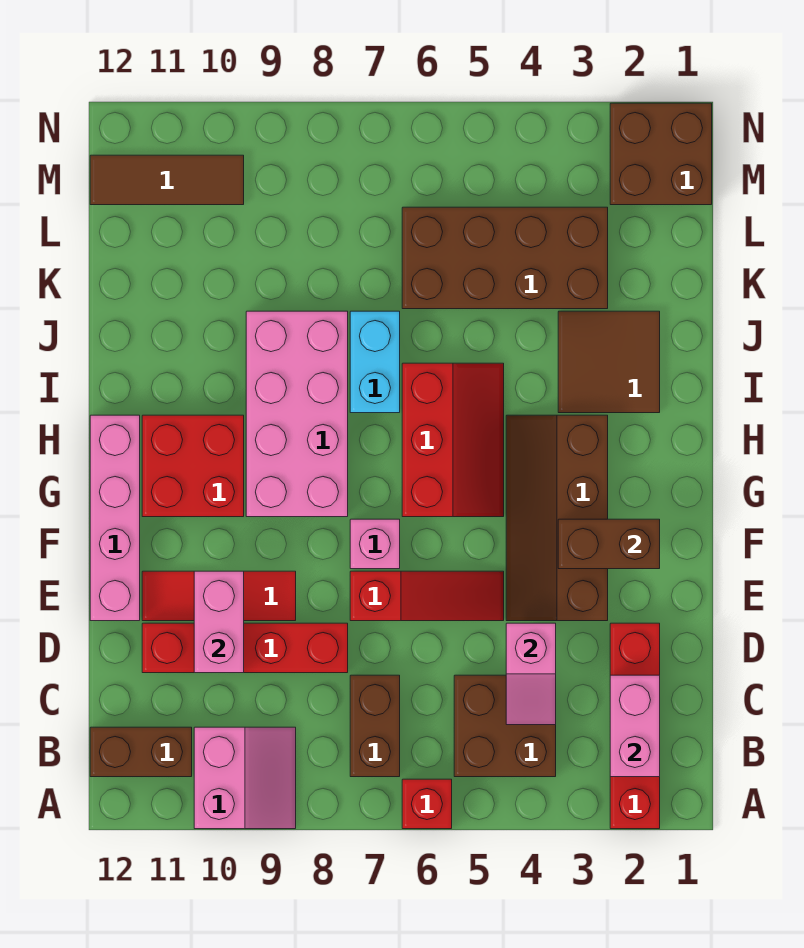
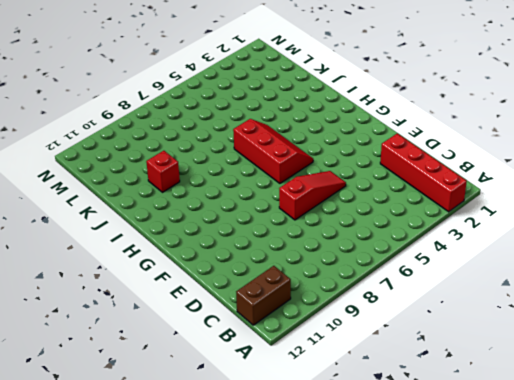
red brick J10 level 1 -> red brick A6 level 1
none -> pink slope A9:B10 level 1 top 10
none -> brown brick B4:C5 level 1
none -> brown brick B7:C7 level 1

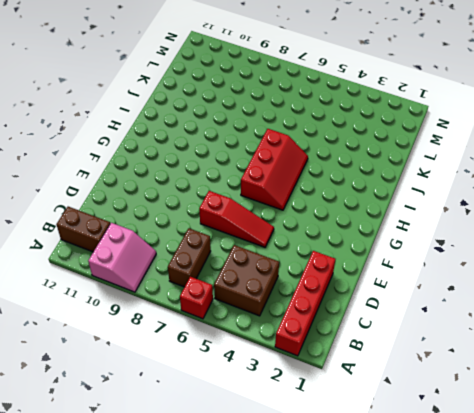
none -> red brick D8:D11 level 1
none -> brown slope E3:H4 level 1 top 3
none -> red tile E9:E11 level 1

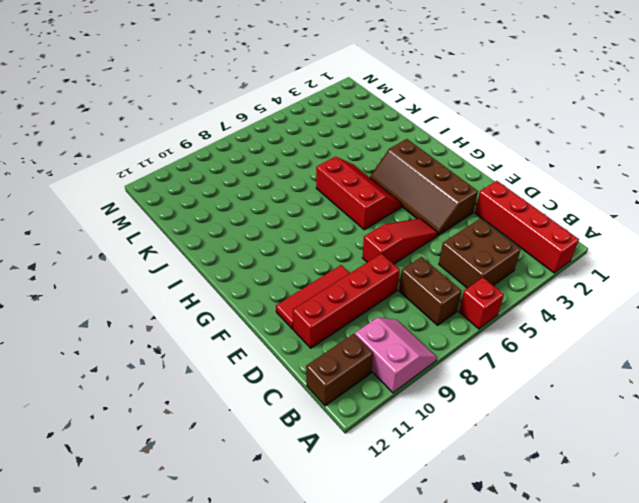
none -> pink brick E12:H12 level 1
none -> pink brick F7 level 1
none -> pink brick G8:J9 level 1

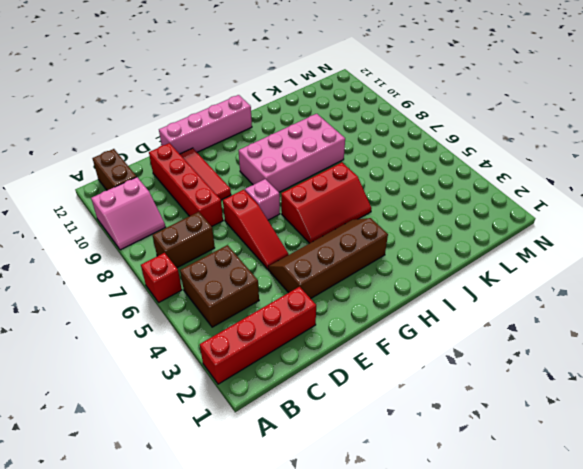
none -> red brick G10:H11 level 1
none -> brown tile I2:J3 level 1
none -> cyan brick I7:J7 level 1

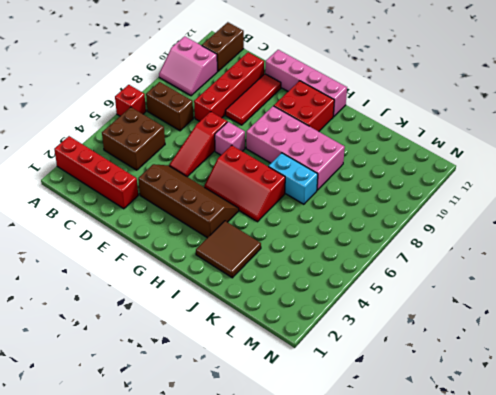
none -> brown brick K3:L6 level 1
none -> brown brick M1:N2 level 1
none -> brown tile M10:M12 level 1

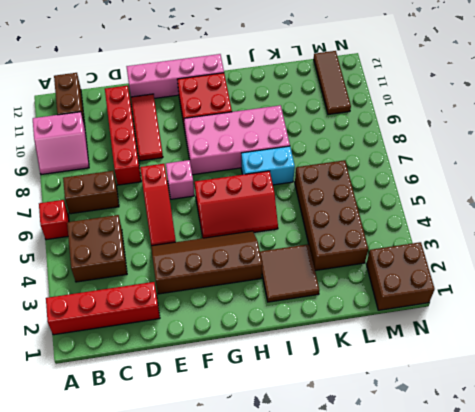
none -> pink brick B2:C2 level 2
none -> pink slope C4:D4 level 2 top D
none -> pink brick D10:E10 level 2

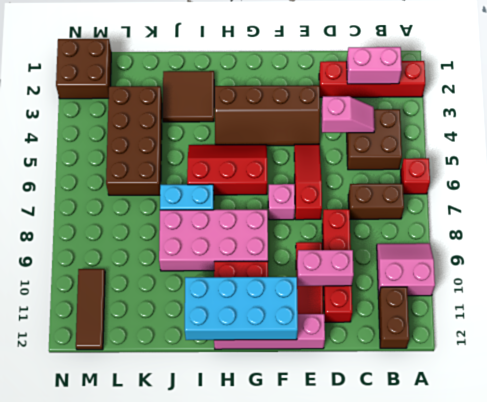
cyan brick F11:I12 level 2 -> none
none -> brown brick F2:F3 level 2

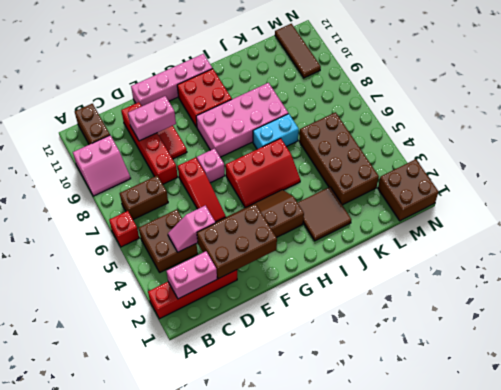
brown brick D2:F3 level 2 -> brown brick F2:F3 level 2

